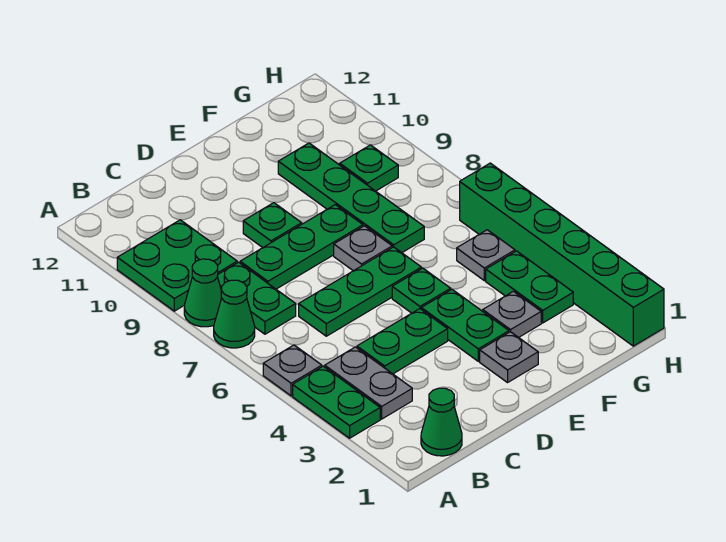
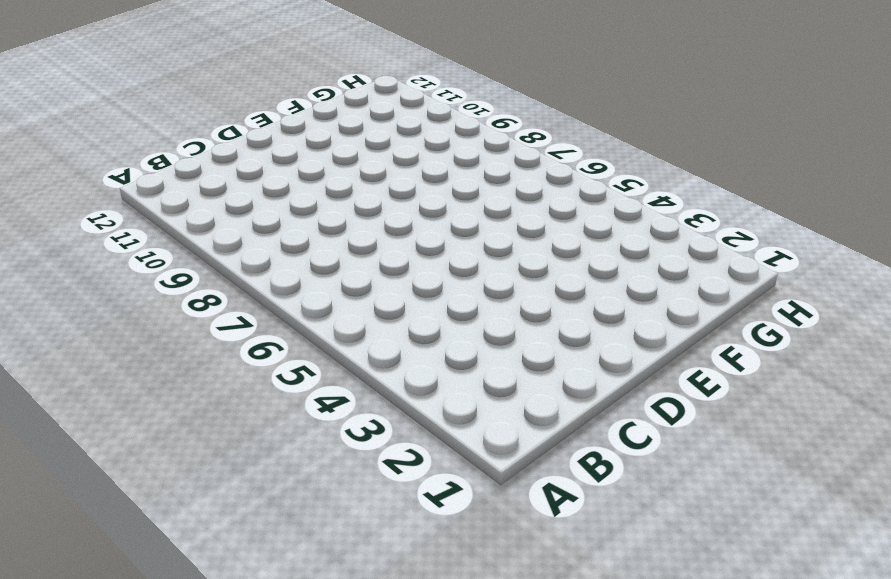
none -> green plate A3:A4 level 1
none -> grey plate A5 level 1
none -> green cone A7 level 1

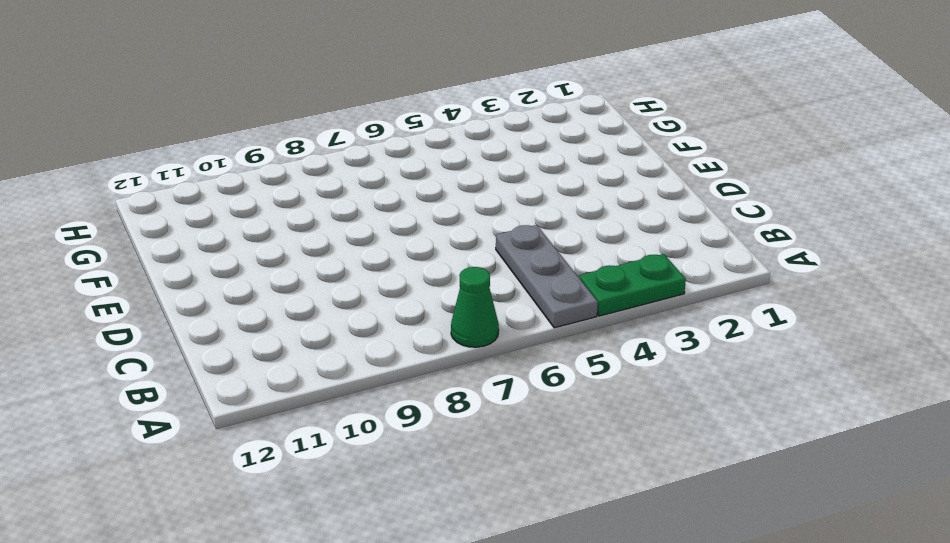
grey plate A5:C5 level 1 -> grey plate A5 level 1
none -> green cone A8 level 1
none -> green plate A9:B10 level 1
none -> green cone B1 level 1

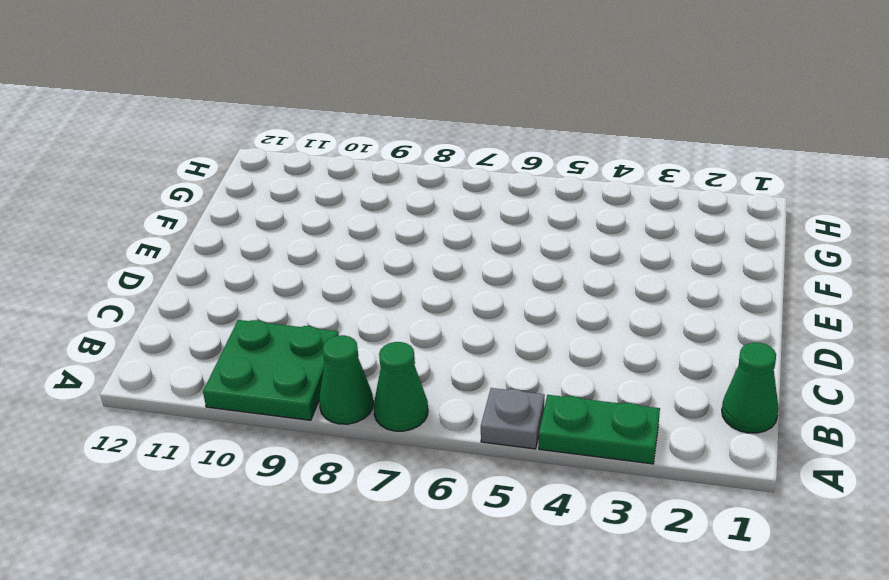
none -> grey plate B3:B4 level 1
none -> green plate B7:B8 level 1
none -> green plate C4:D4 level 1

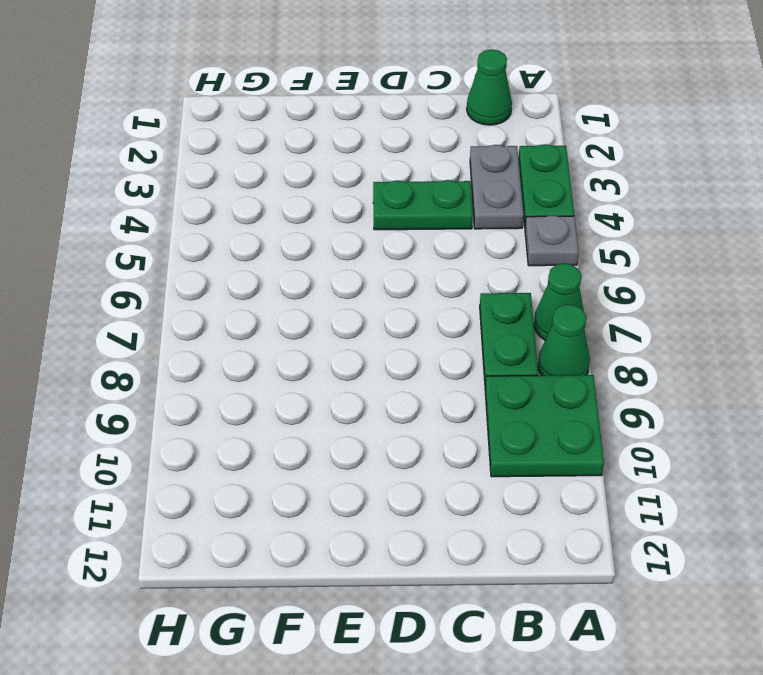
none -> green plate C6:E6 level 1
none -> green plate C8:E8 level 1
none -> green plate D9 level 1

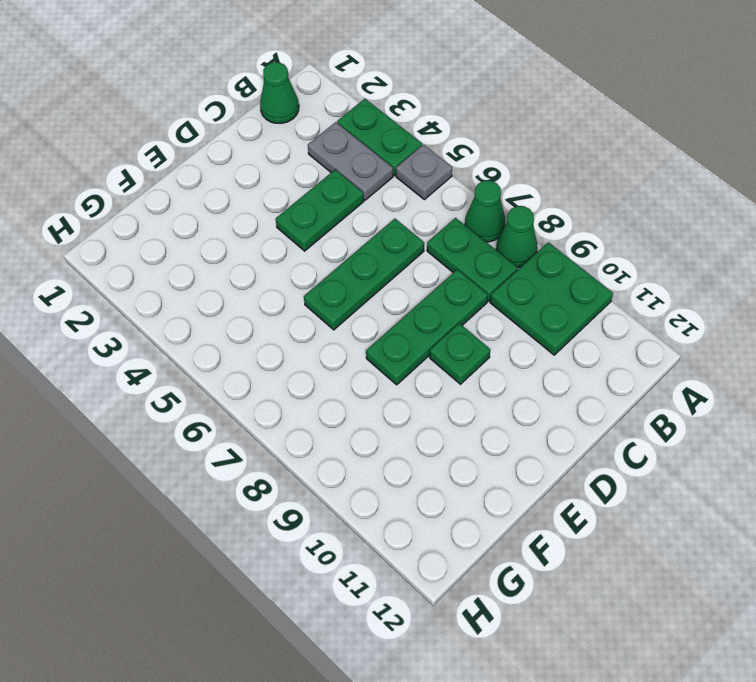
none -> grey plate E2 level 1
none -> green plate E3:E4 level 1
none -> green plate E5 level 1

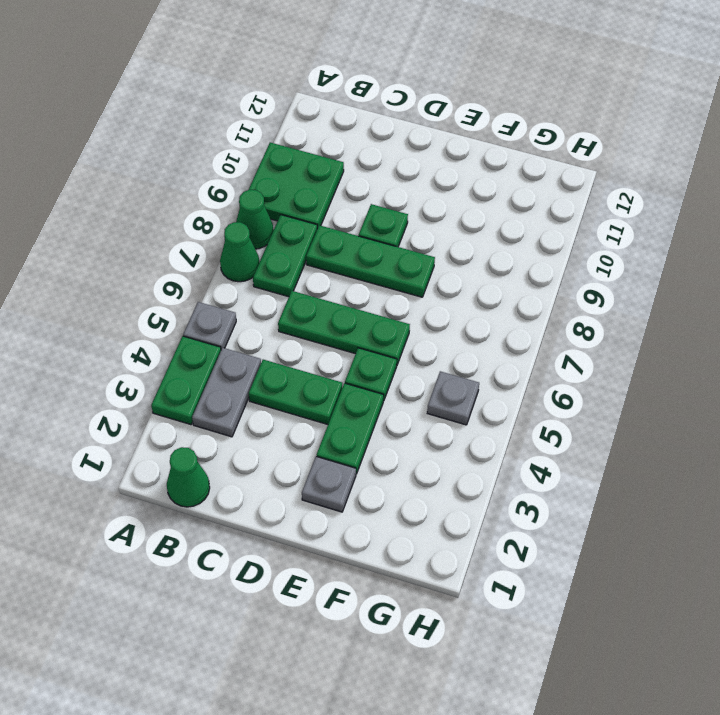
none -> grey plate E7 level 1
none -> grey plate F3 level 1
none -> green plate F7:F10 level 1

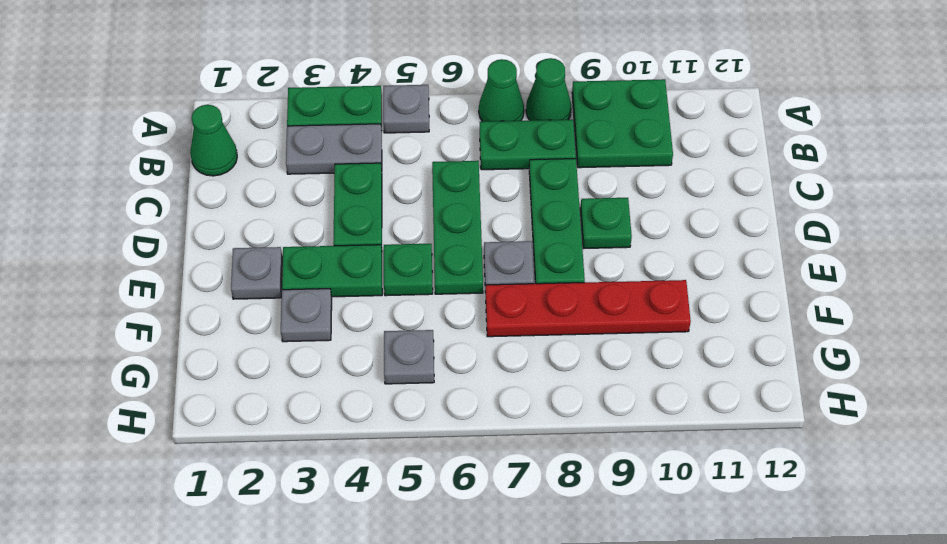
red plate F7:F10 level 1 -> green plate F7:F10 level 1
none -> green plate G3:G4 level 1
none -> green plate G9 level 1
none -> green brick H1:H6 level 1

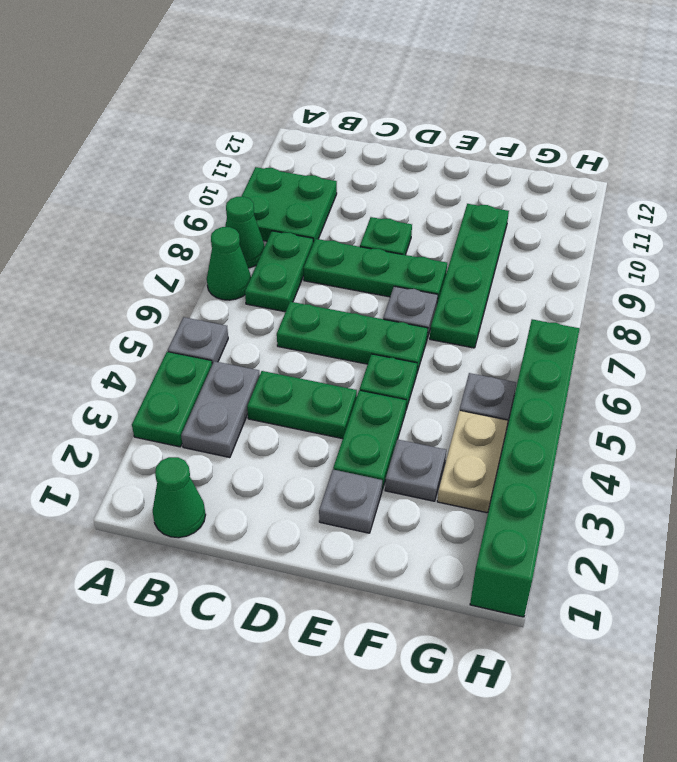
tan plate G3:G4 level 1 -> green plate G3:G4 level 1
none -> green plate G9 level 1

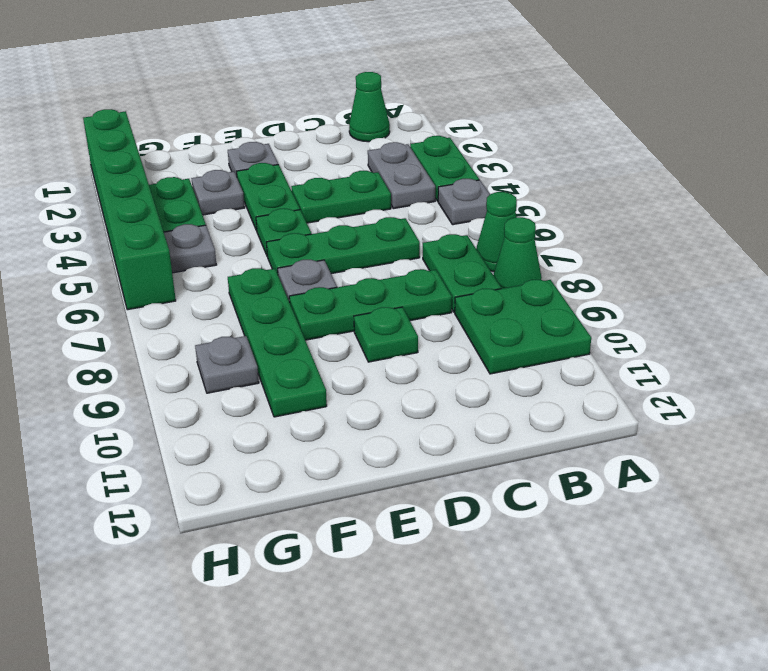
grey plate G9 level 1 -> green plate G9 level 1

